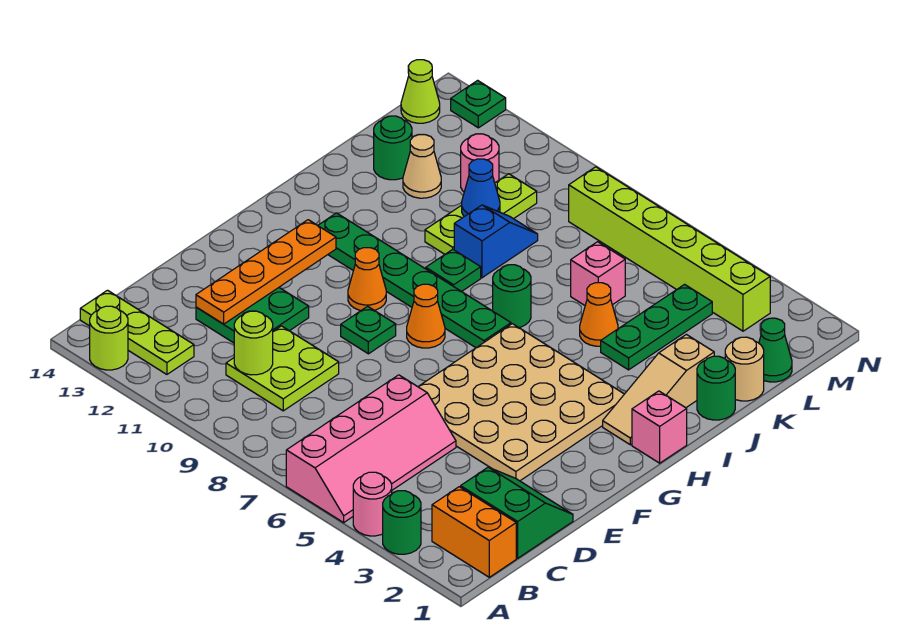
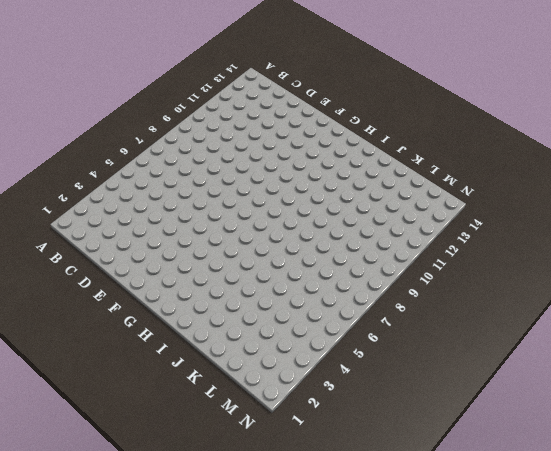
none -> green round brick A3 level 1
none -> pink round brick A4 level 1
none -> pink slope A5:D6 level 1 top 6
none -> lime round brick A13 level 1

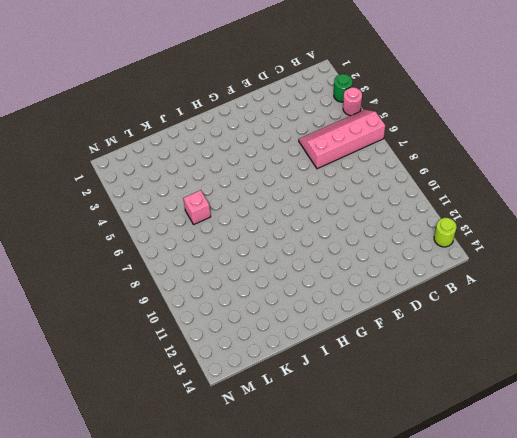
none -> orange brick B1:B2 level 1
none -> lime plate B12:B14 level 1
none -> green slope C1:D2 level 1 top C
none -> lime plate C9:D10 level 1

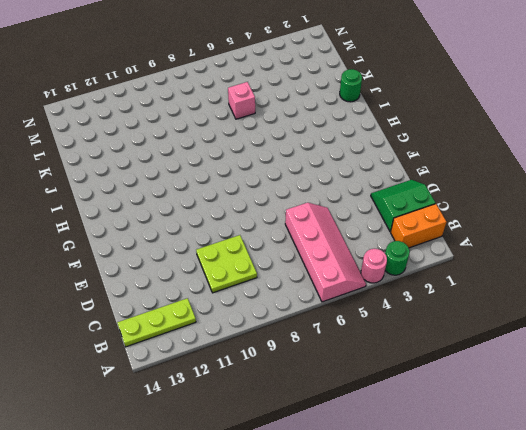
none -> lime round brick A13 level 1
none -> green plate D11:E12 level 1
none -> tan plate E3:H6 level 1
none -> green plate F9 level 1

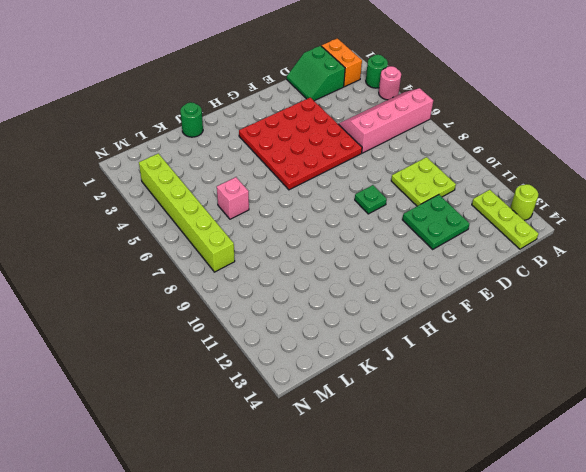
red plate E3:H6 level 1 -> tan plate E3:H6 level 1
none -> orange cone G8 level 1
none -> orange cone G10 level 1
none -> pink brick H1 level 1
none -> tan slope H2:J2 level 1 top J

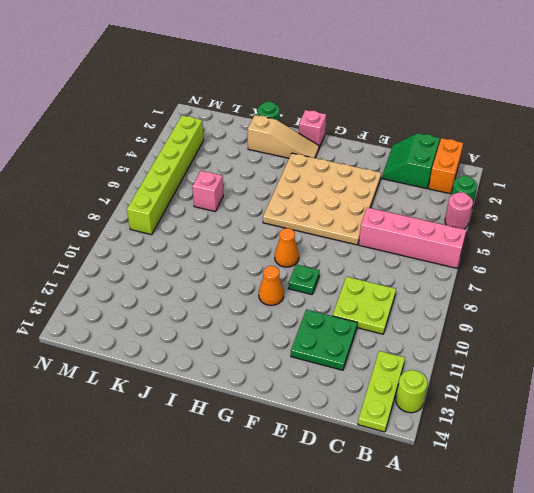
none -> green plate H7:H12 level 1
none -> green round brick I7 level 1
none -> green plate I9 level 1
none -> green plate J4:L4 level 1

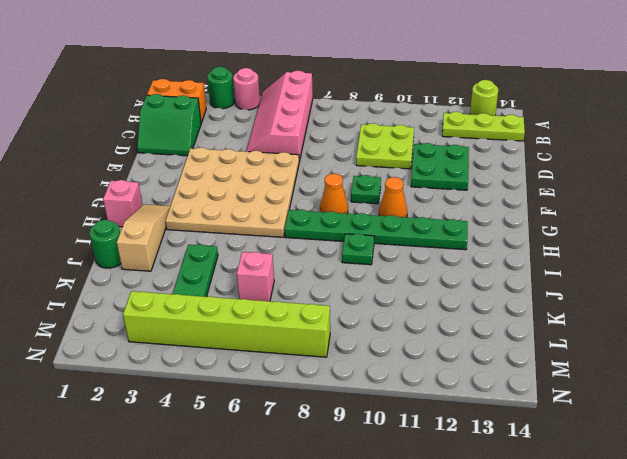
none -> green round brick I7 level 1
none -> orange cone J5 level 1
none -> blue slope J9:K9 level 1 top J
none -> lime plate J10:L10 level 1

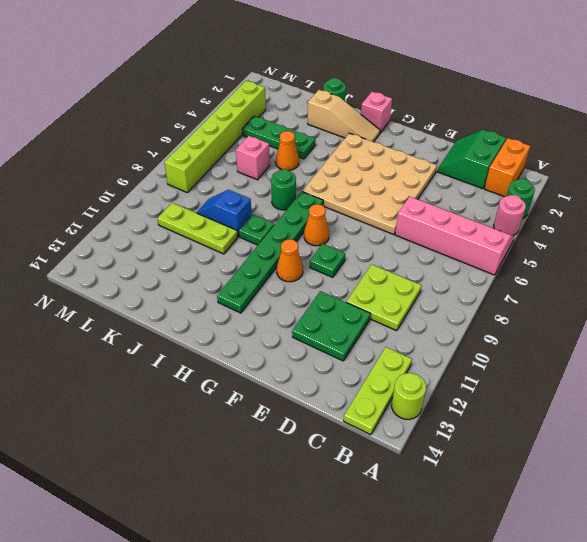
none -> tan round brick K1 level 1
none -> tan cone K12 level 1
none -> green round brick K13 level 1
none -> green cone L1 level 1

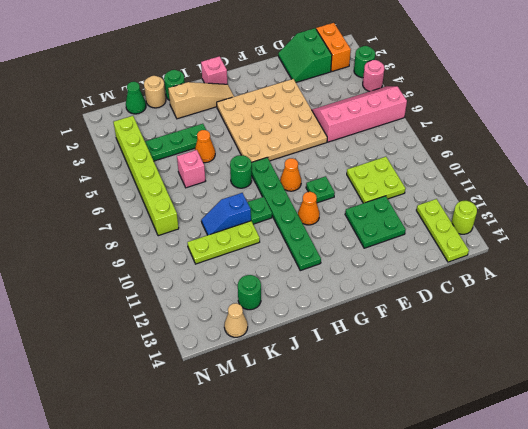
tan cone L14 level 1 -> tan cone K12 level 1
none -> pink round brick L11 level 1
none -> lime cone M14 level 1
none -> green plate N13 level 1
none -> lime round brick C10 level 2

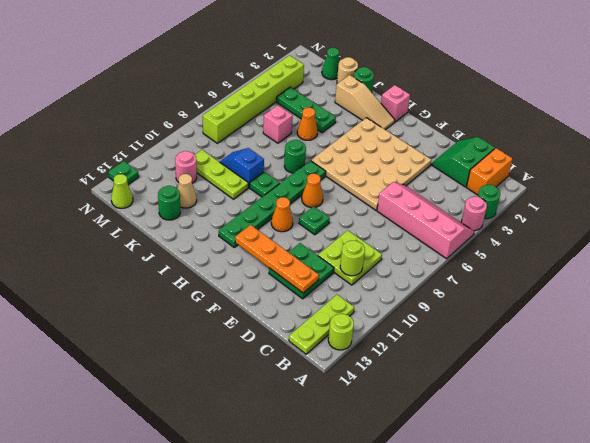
none -> blue cone K10 level 2

